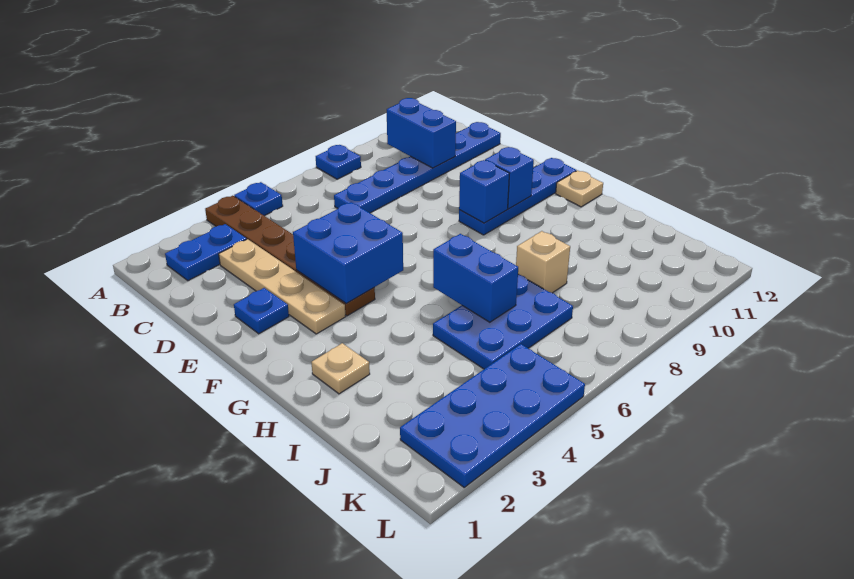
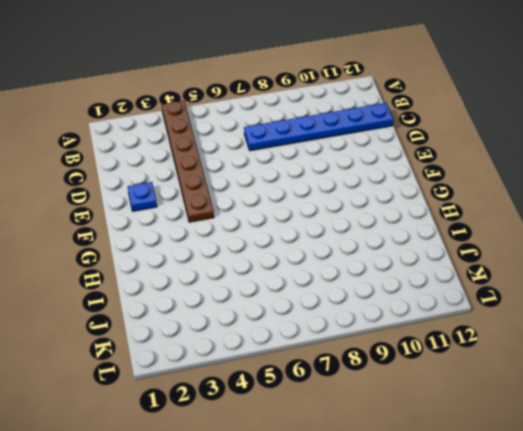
none -> blue plate A5 level 1
none -> blue plate A8 level 1
none -> blue plate B2:B3 level 1

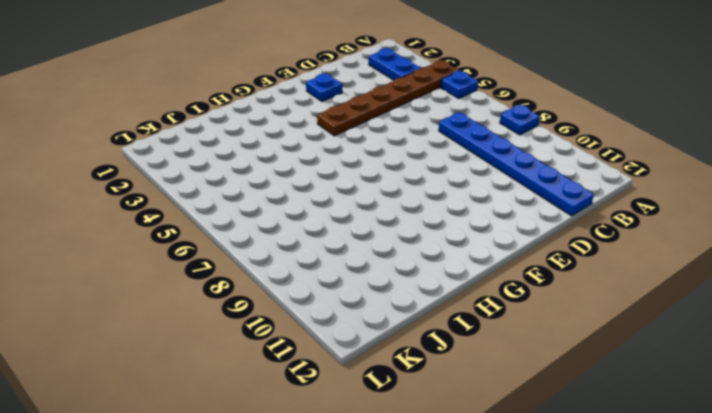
none -> tan plate C3:F3 level 1
none -> blue plate F9:F12 level 1
none -> tan plate G12 level 1

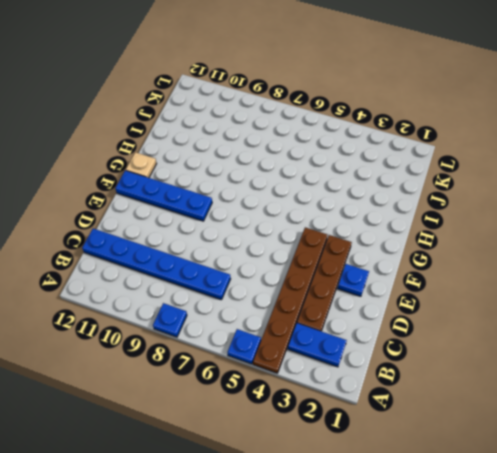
brown plate C3:F3 level 1 -> tan plate C3:F3 level 1
none -> tan plate H2 level 1
none -> blue plate I5:J7 level 1
none -> tan brick I8 level 1

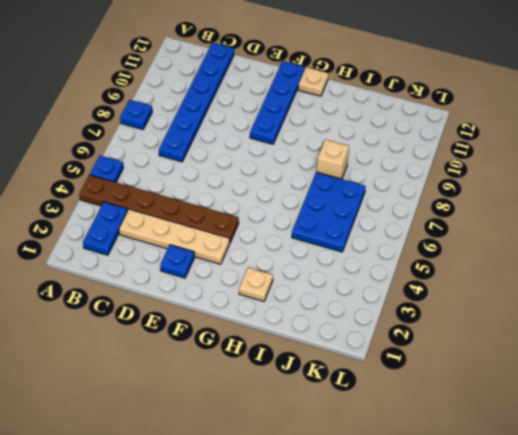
none -> blue plate K2:L5 level 1
none -> blue brick B10:C10 level 2
none -> blue brick E4:F5 level 2

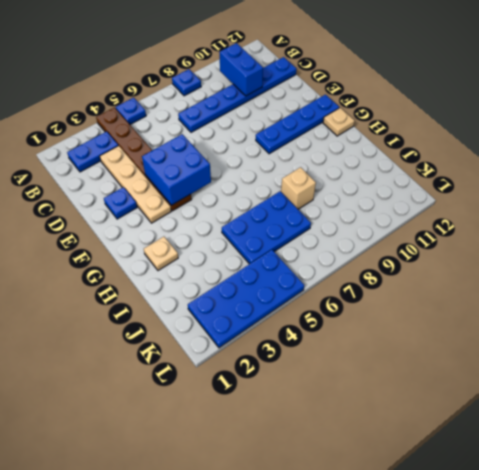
none -> blue brick F9 level 2
none -> blue brick F10 level 2
none -> blue brick H6:I6 level 2

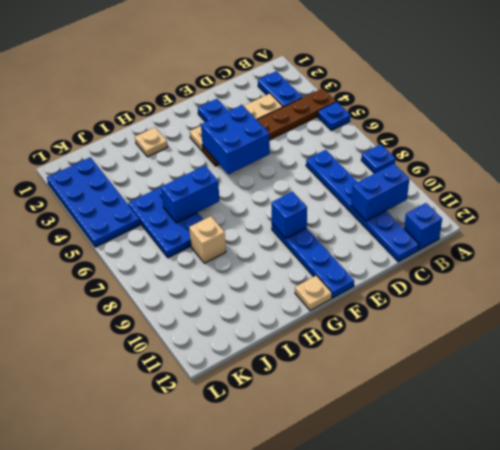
blue brick B12 level 1 -> blue brick F10 level 2

